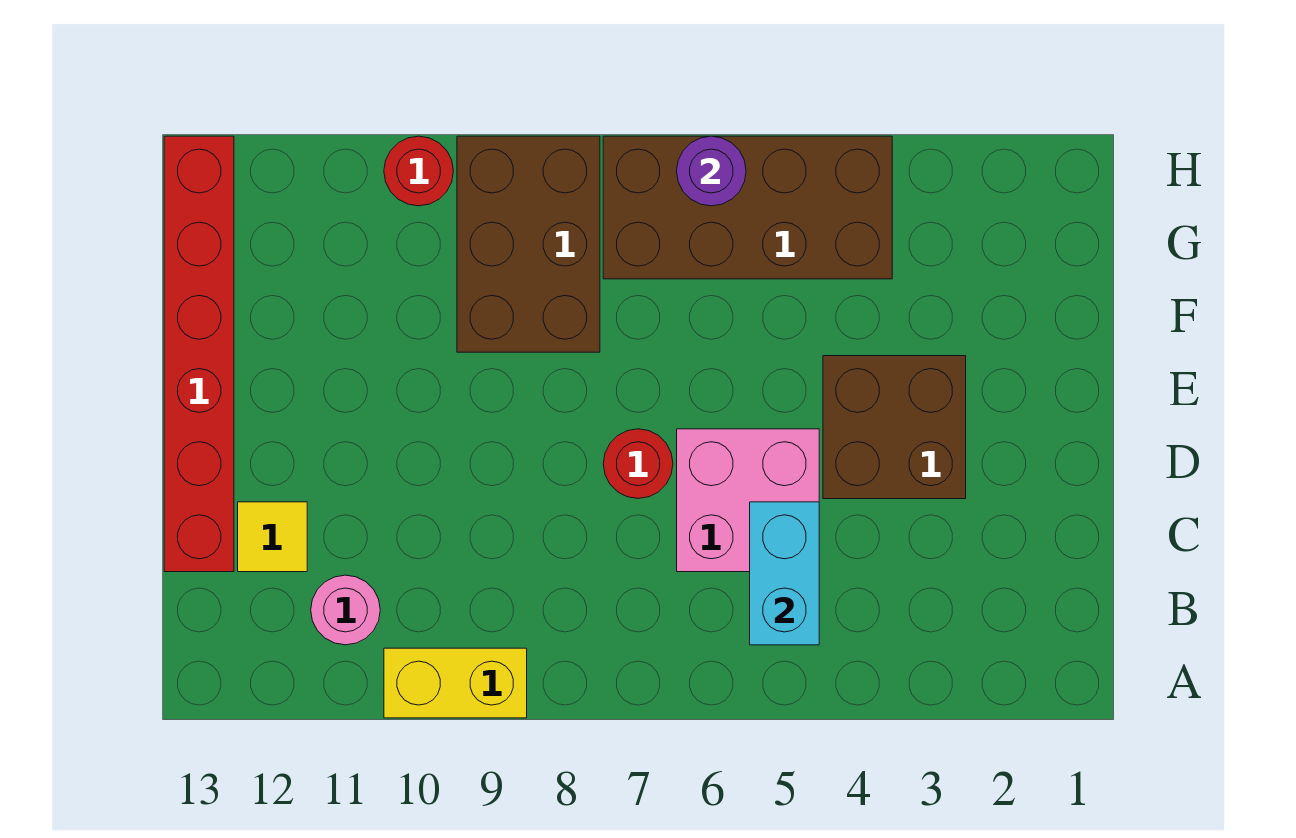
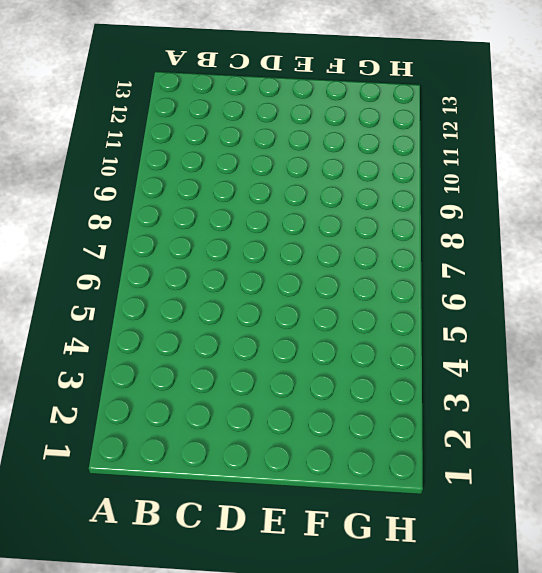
none -> yellow brick A9:A10 level 1
none -> pink round brick B11 level 1
none -> pink brick C5:D6 level 1

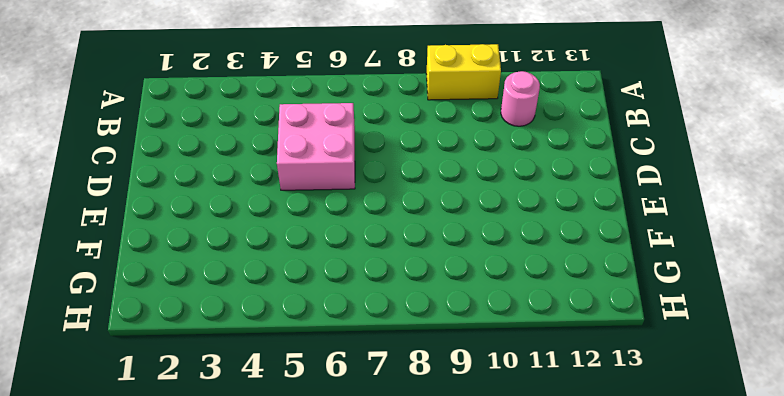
none -> yellow tile C12 level 1
none -> red brick C13:H13 level 1
none -> brown brick D3:E4 level 1

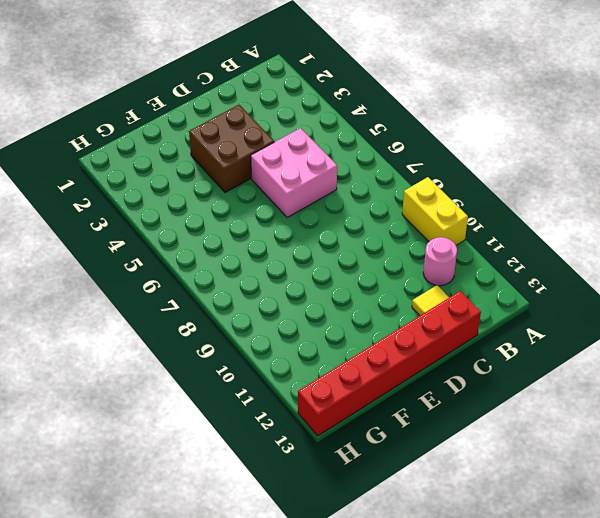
none -> red round brick D7 level 1
none -> brown brick F8:H9 level 1
none -> brown brick G4:H7 level 1

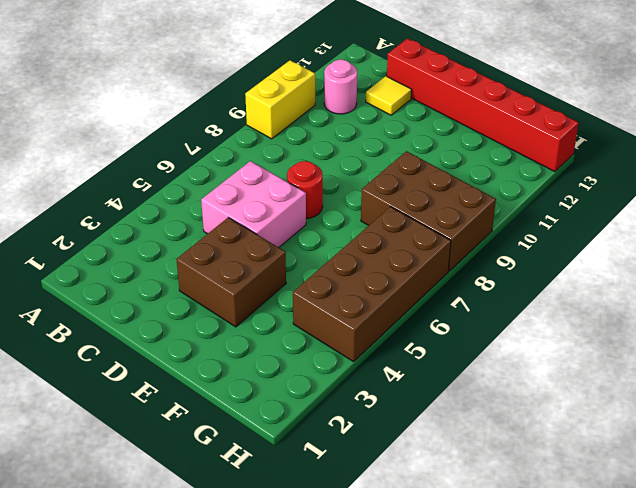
none -> red round brick H10 level 1
none -> cyan brick B5:C5 level 2
none -> purple round brick H6 level 2

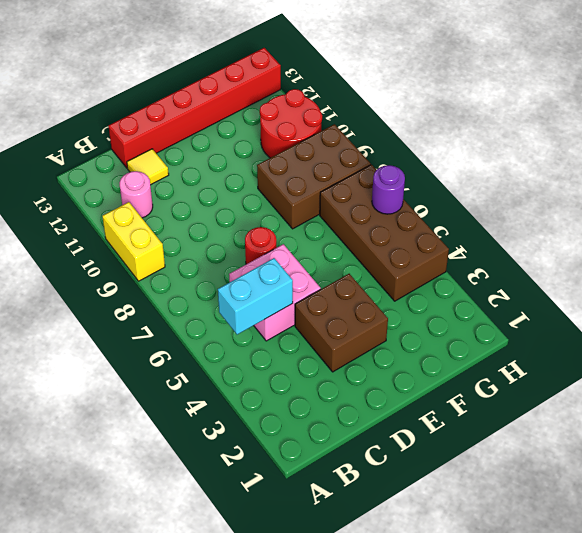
red round brick G10:H11 level 1 -> red round brick H10 level 1

